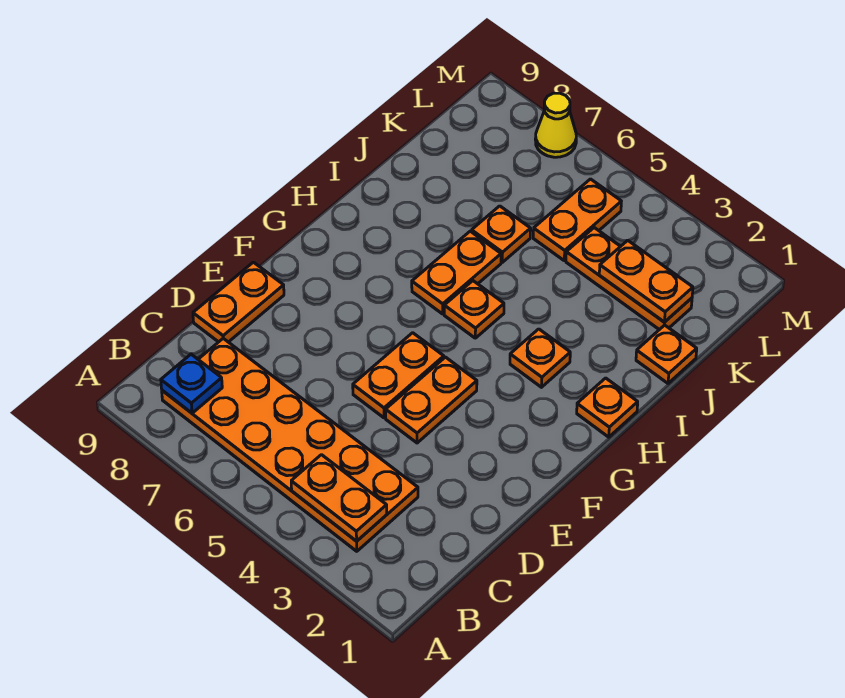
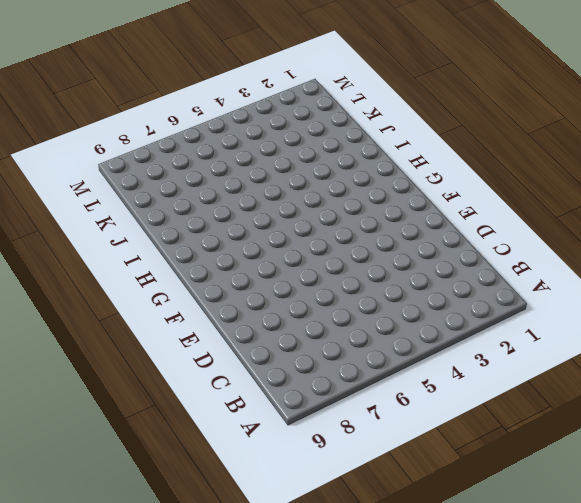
none -> orange plate B3:C8 level 1
none -> orange plate D9:E9 level 1
none -> orange plate E4:F4 level 1

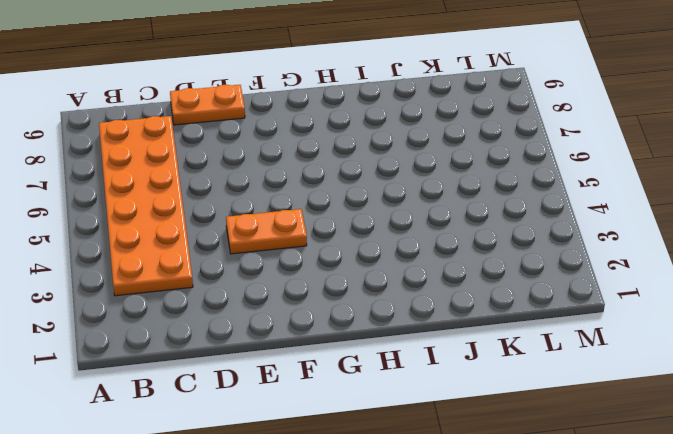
none -> orange plate E5:F5 level 1
none -> orange plate H1 level 1
none -> orange plate H3 level 1

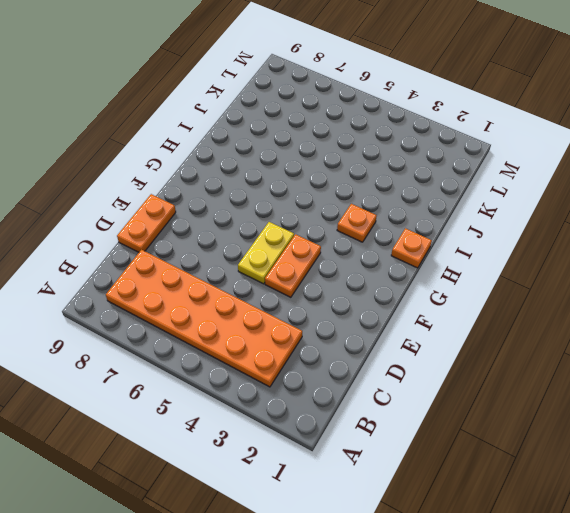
yellow plate E5:F5 level 1 -> orange plate E5:F5 level 1
none -> orange plate H5 level 1
none -> orange plate H6:I6 level 1
none -> orange plate J1 level 1

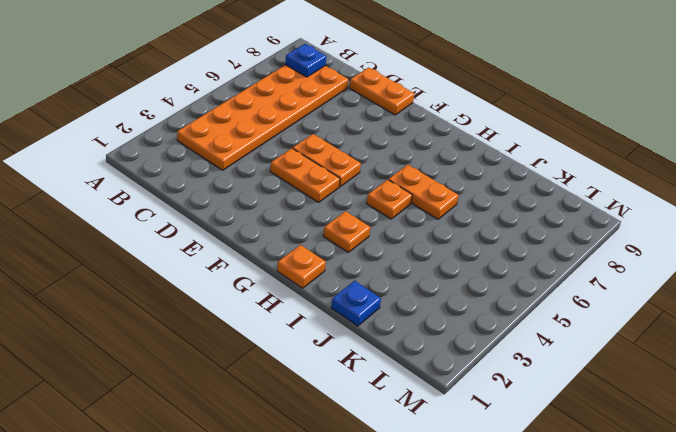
blue plate J1 level 1 -> orange plate J1 level 1
none -> orange plate J6 level 1
none -> orange plate K2:K4 level 1
none -> orange plate K5:L5 level 1

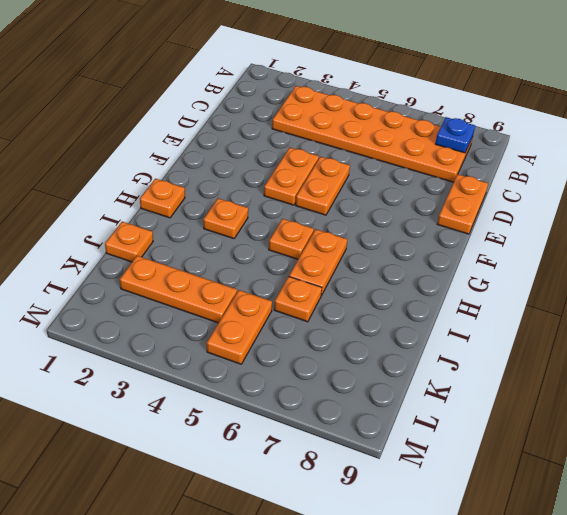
none -> yellow cone M7 level 1
none -> orange plate B3:B4 level 2
none -> orange plate K2:K3 level 2

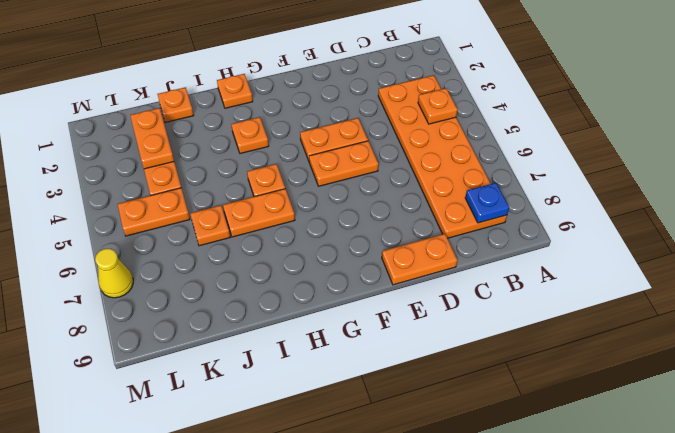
orange plate B4 level 2 -> orange plate B3:B4 level 2

